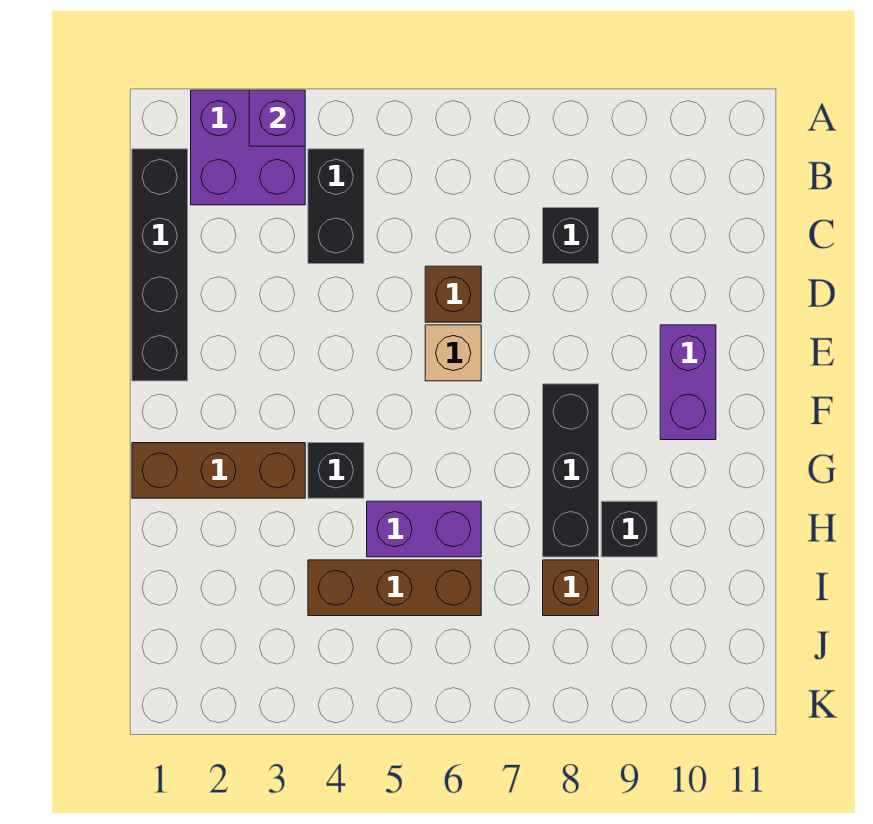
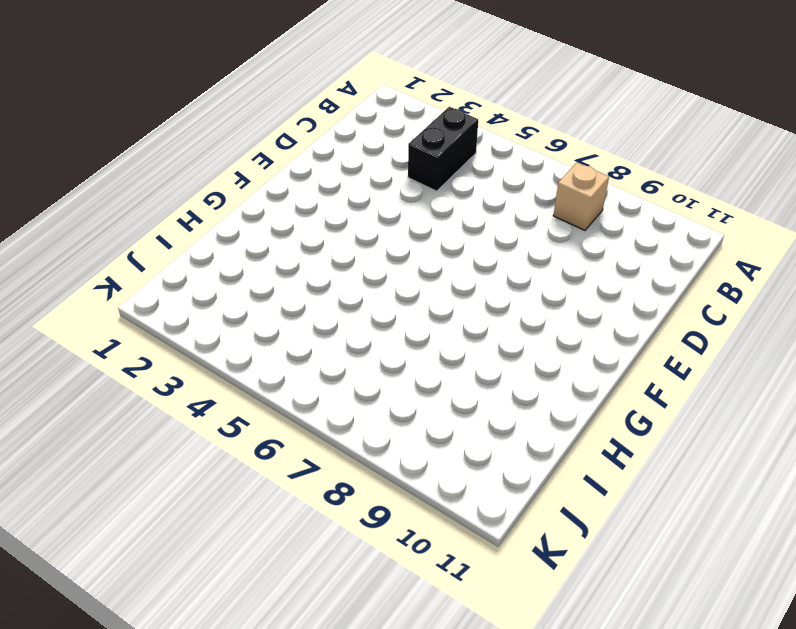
tan brick B8 level 1 -> tan brick E6 level 1
none -> purple brick A2:B3 level 1
none -> black brick B1:E1 level 1
none -> black brick C8 level 1

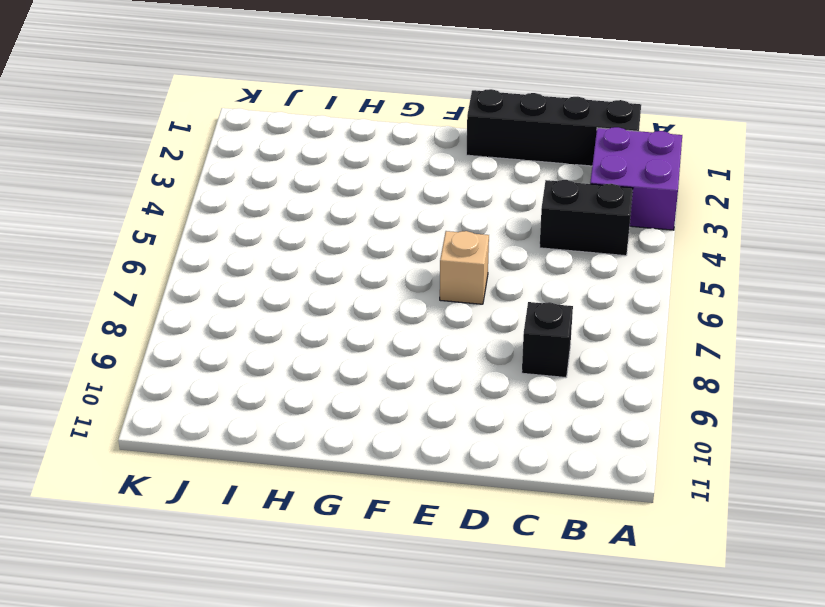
none -> brown brick D6 level 1
none -> purple brick E10:F10 level 1
none -> black brick F8:H8 level 1

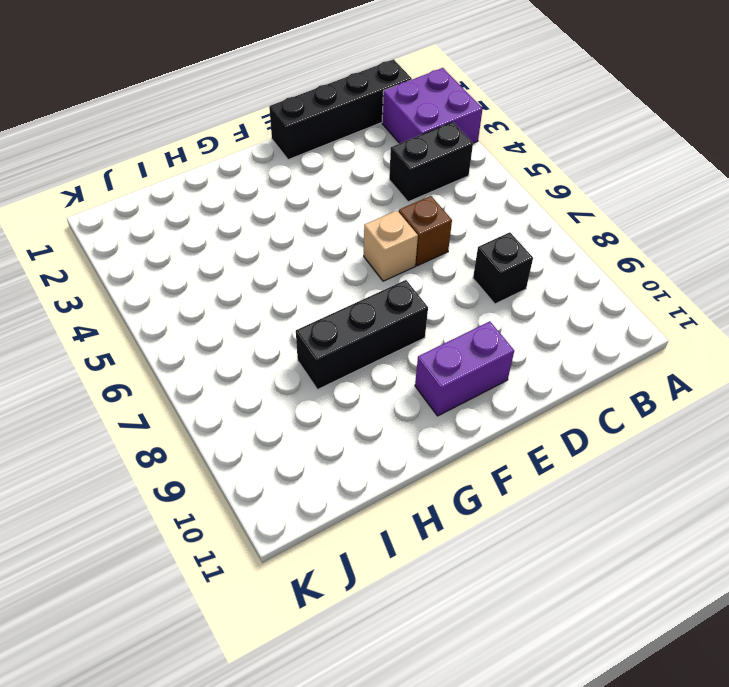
none -> brown brick G1:G3 level 1
none -> black brick G4 level 1
none -> purple brick H5:H6 level 1

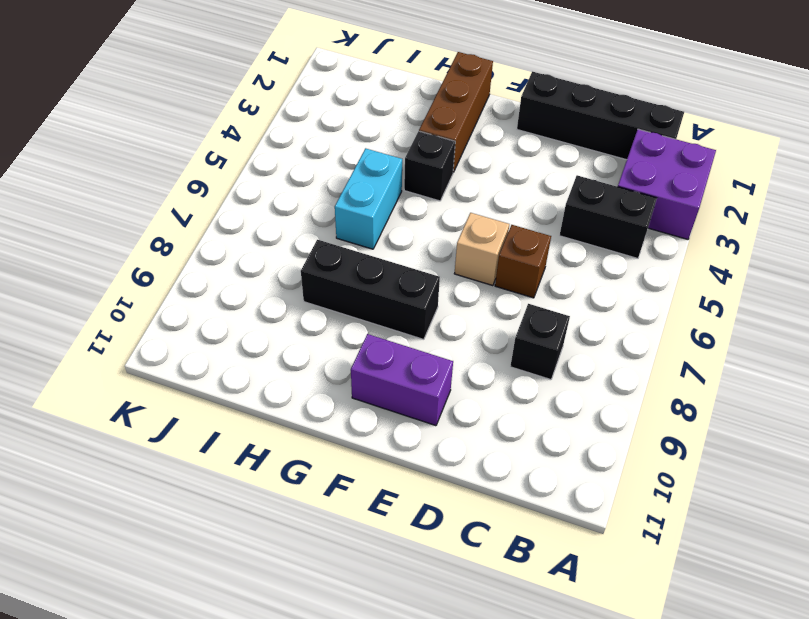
cyan brick H5:H6 level 1 -> purple brick H5:H6 level 1
none -> black brick H9 level 1
none -> brown brick I4:I6 level 1
none -> brown brick I8 level 1

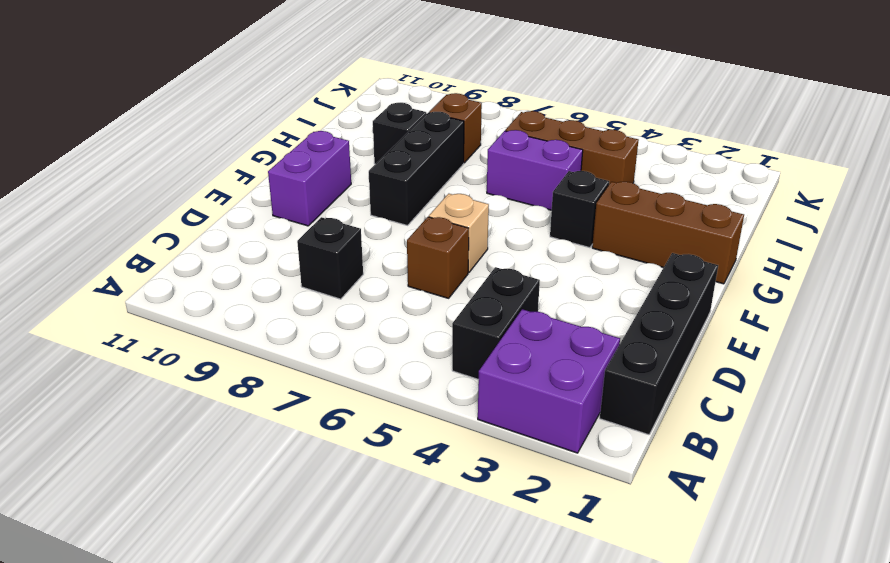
none -> purple brick A3 level 2

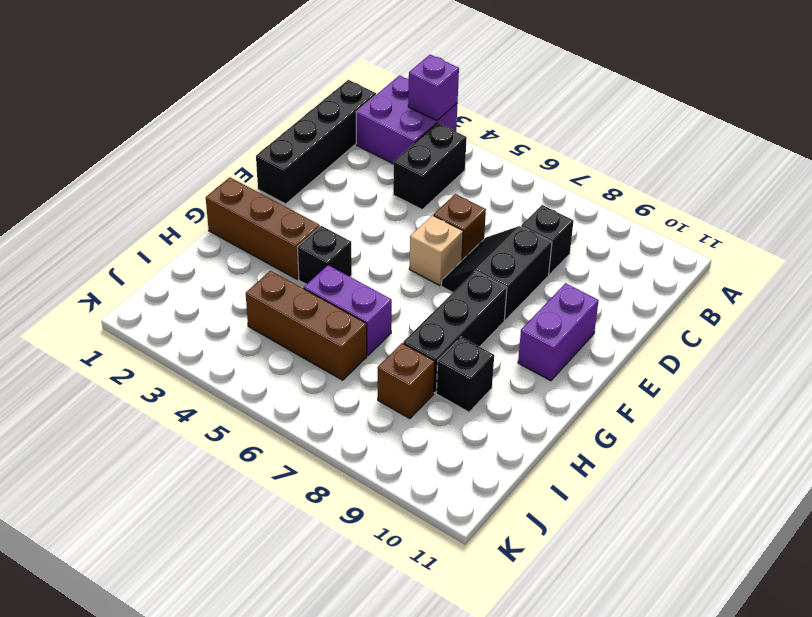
black slope D7:E8 level 1 top 8 -> none

